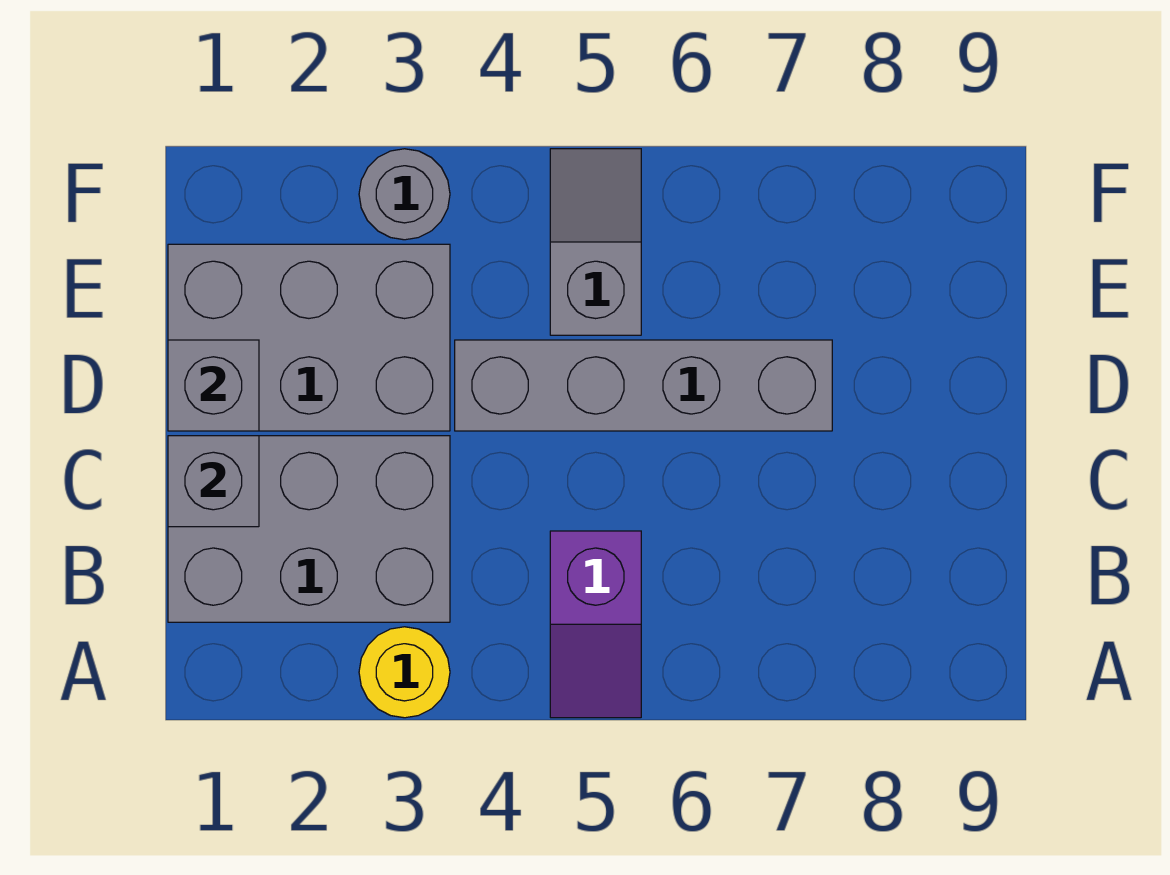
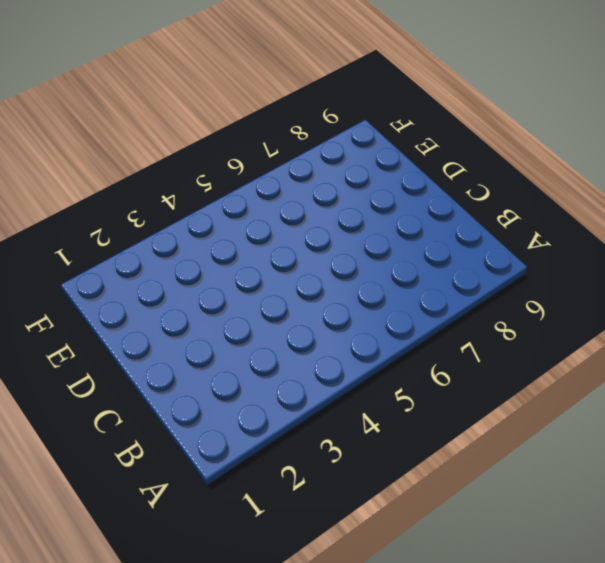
none -> yellow round brick A3 level 1
none -> purple slope A5:B5 level 1 top B

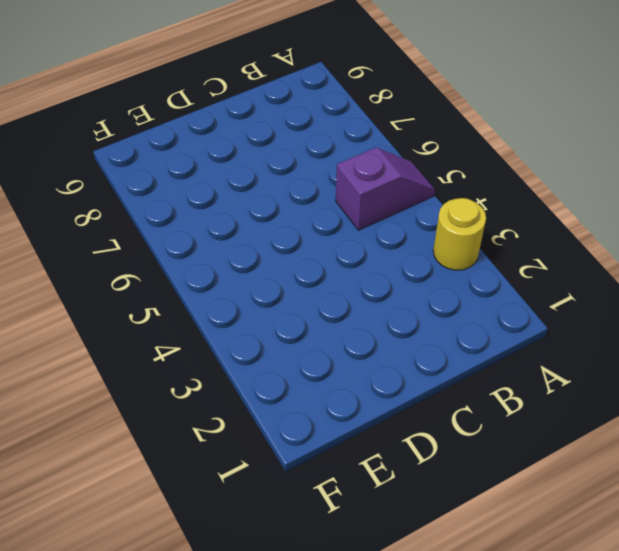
none -> grey brick B1:C3 level 1
none -> grey brick D1:E3 level 1

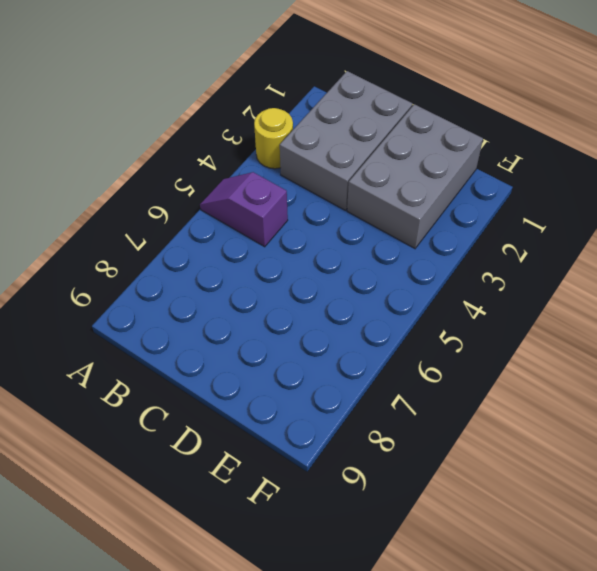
none -> grey brick D4:D7 level 1
none -> grey slope E5:F5 level 1 top E

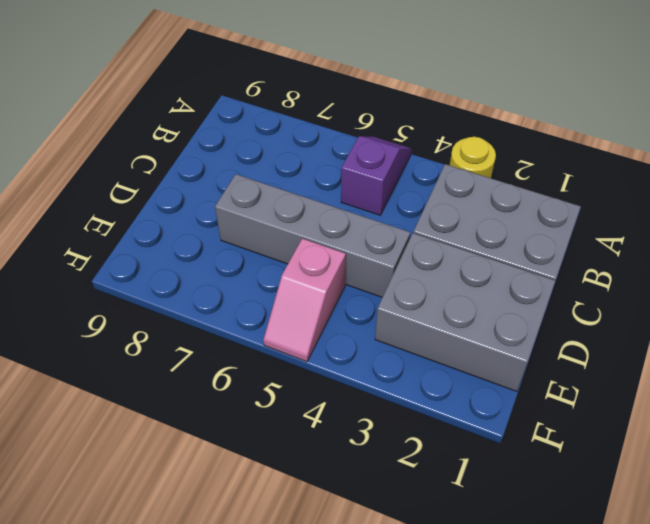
pink slope E5:F5 level 1 top E -> grey slope E5:F5 level 1 top E
none -> grey round brick F3 level 1
none -> grey brick C1 level 2

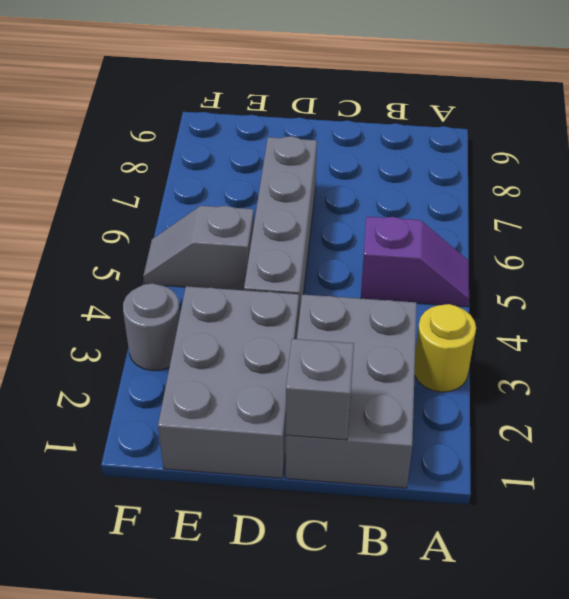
none -> grey brick D1 level 2

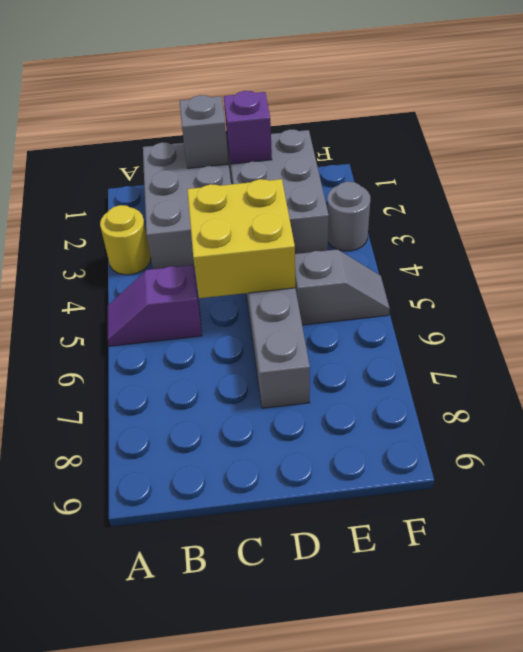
yellow brick C4:D5 level 2 -> none
purple brick D1 level 2 -> grey brick D1 level 2

